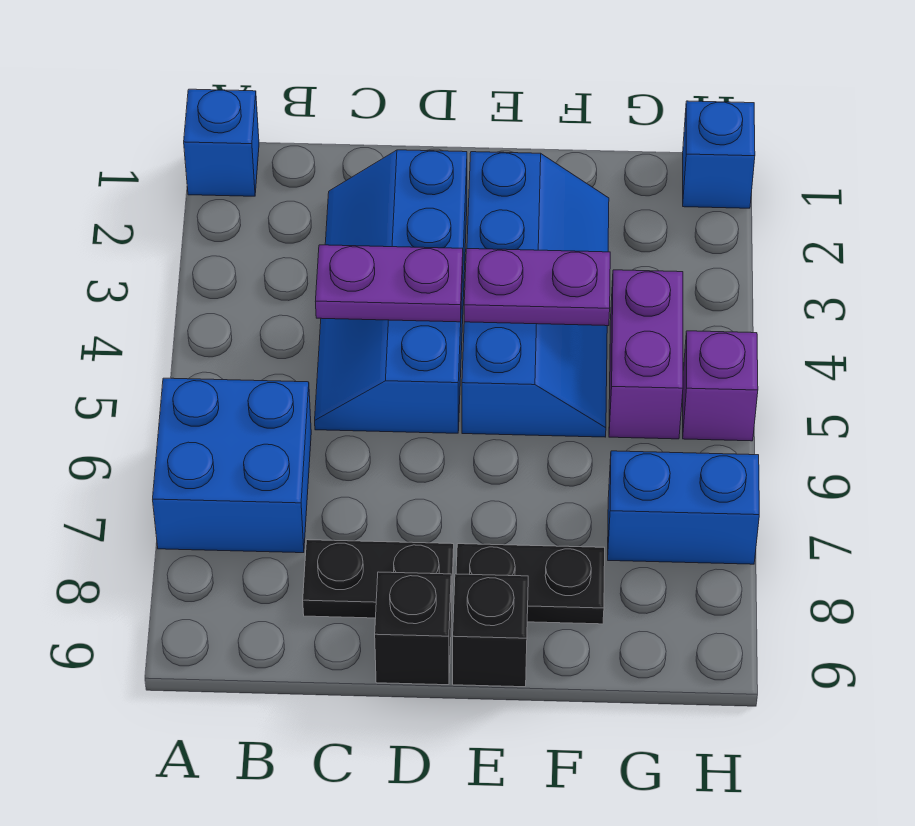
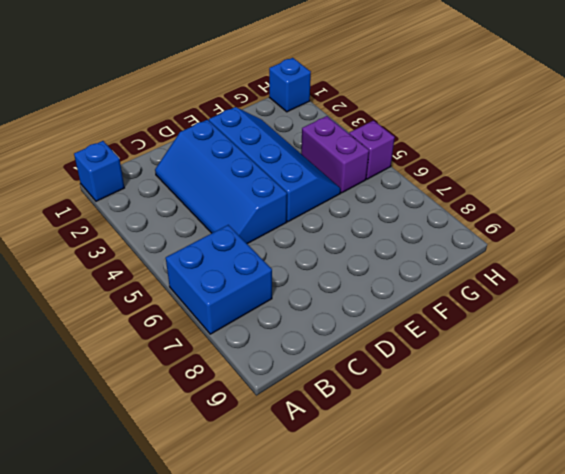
none -> black plate C8:D8 level 1
none -> black brick D9 level 1
none -> black plate E8:F8 level 1

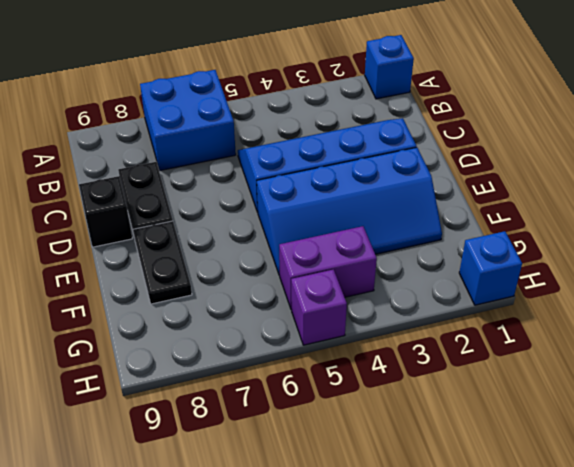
none -> black brick E9 level 1
none -> blue brick G7:H7 level 1
none -> purple plate C4:D4 level 2

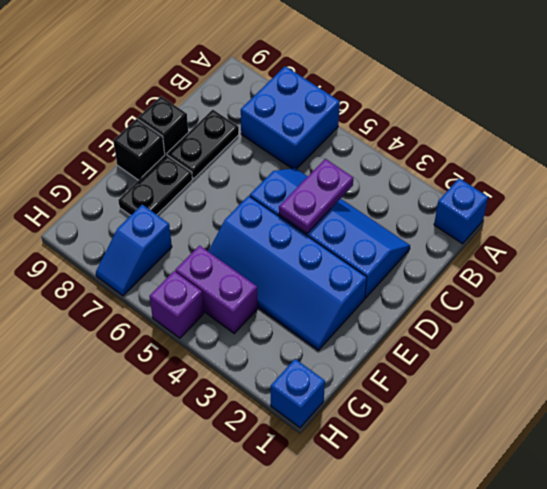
blue slope G7:H7 level 1 top G -> blue brick G7:H7 level 1
none -> purple plate E4:F4 level 2

